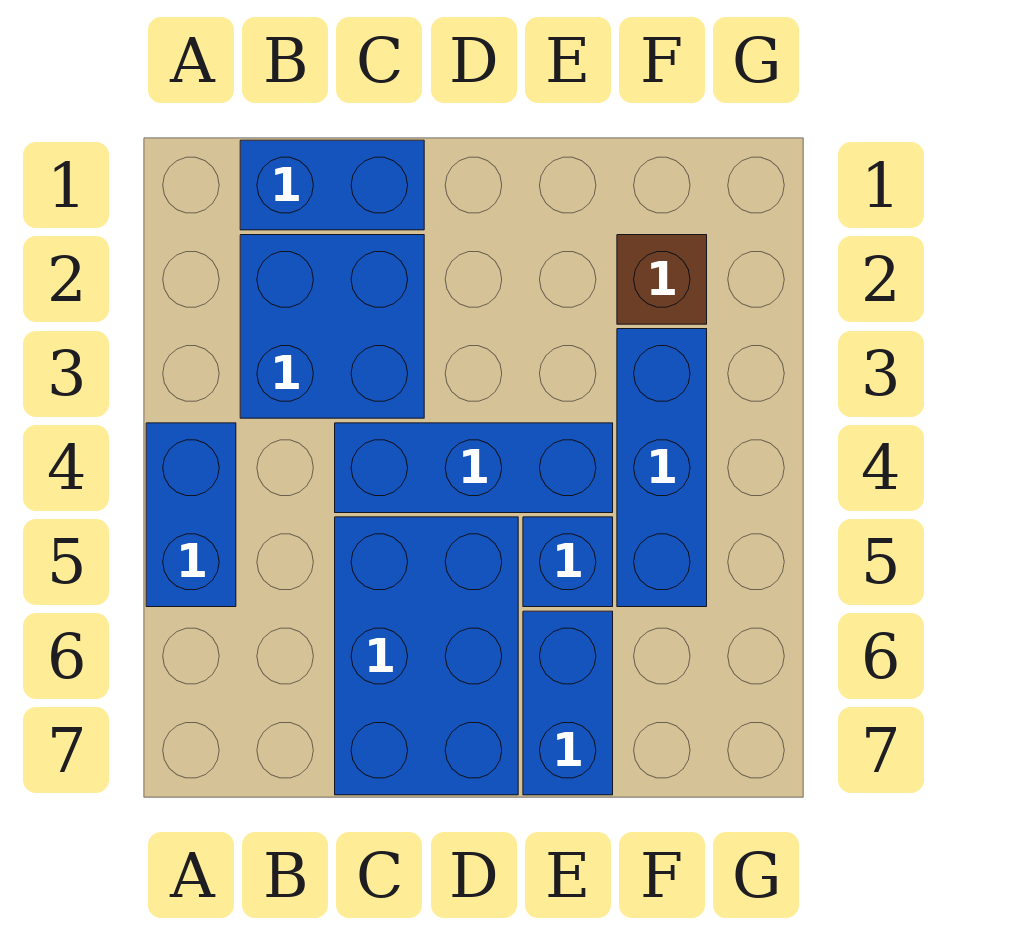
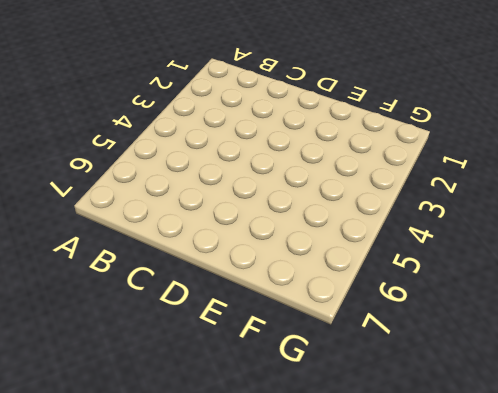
none -> blue brick A4:A5 level 1
none -> blue brick B1:C1 level 1

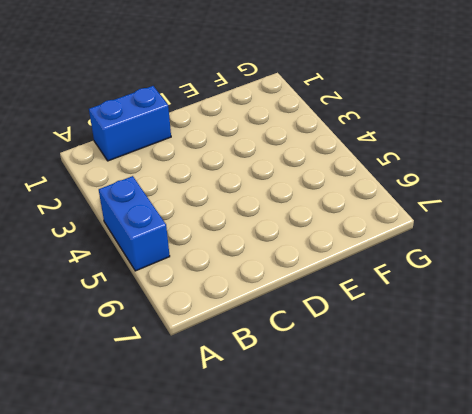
none -> blue brick B2:C3 level 1
none -> blue brick C4:E4 level 1

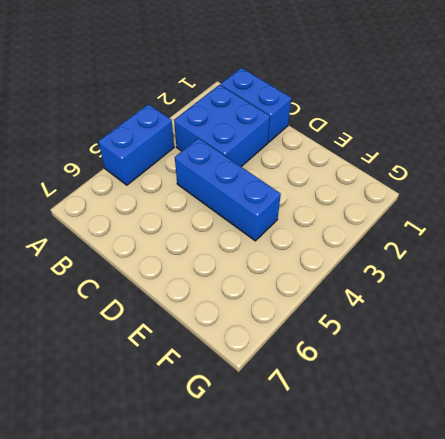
none -> blue brick C5:D7 level 1
none -> blue brick E5 level 1

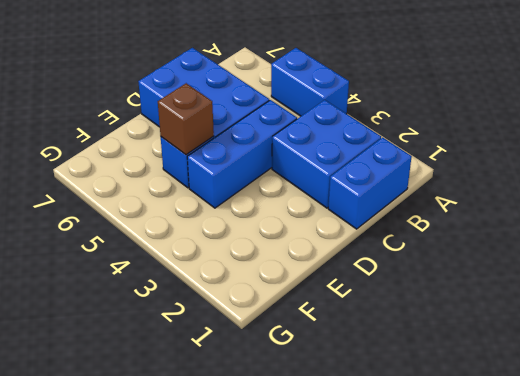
brown brick E5 level 2 -> brown brick F2 level 1
none -> blue brick E6:E7 level 1
none -> blue brick F3:F5 level 1

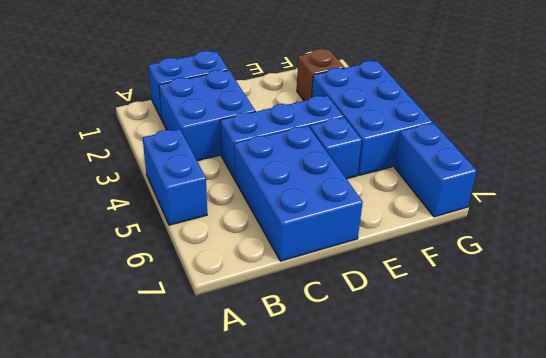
blue brick F3:G5 level 1 -> blue brick F3:F5 level 1
blue brick G6:G7 level 1 -> blue brick E6:E7 level 1

